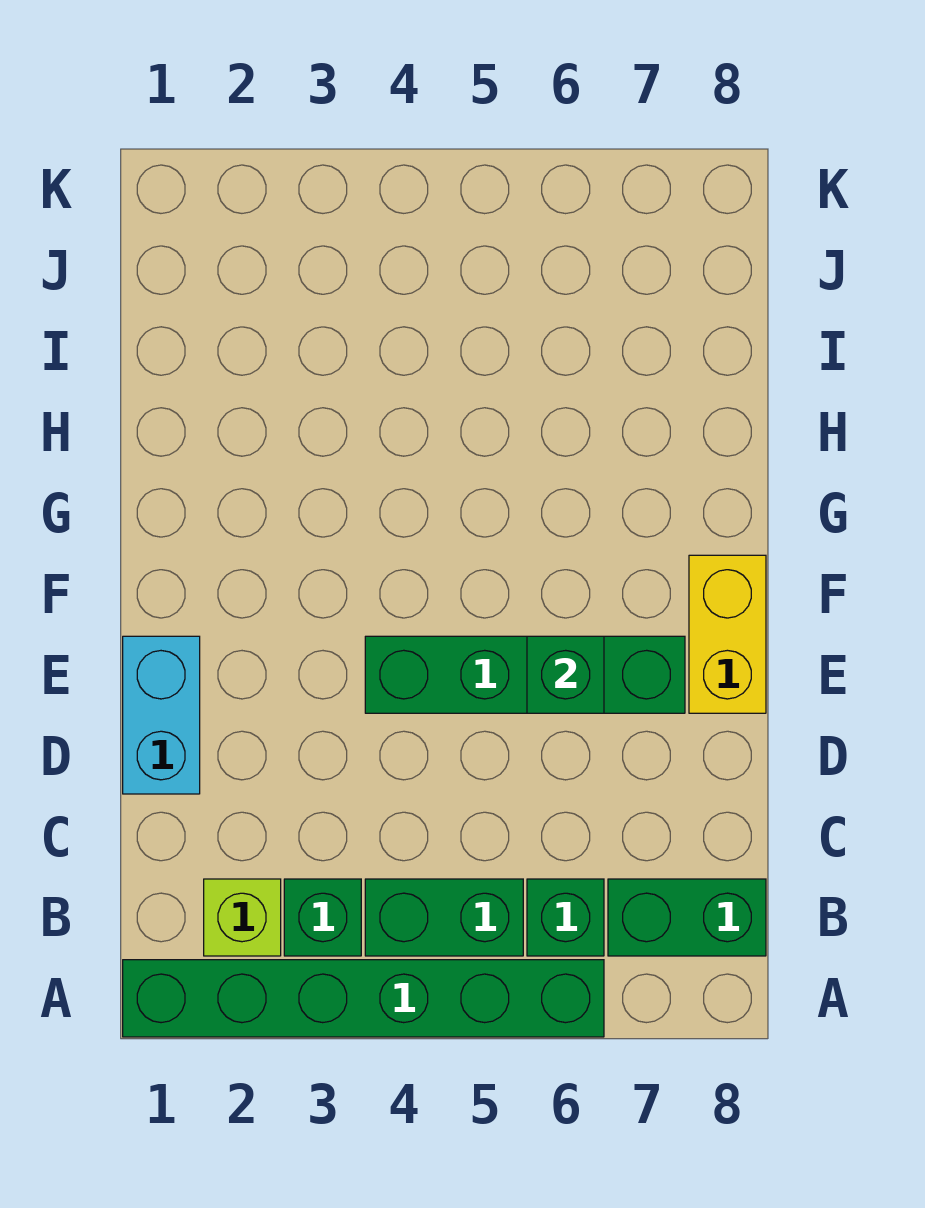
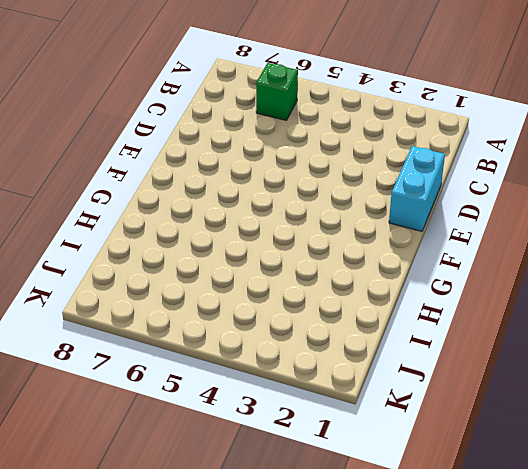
none -> green brick A1:A6 level 1
none -> lime brick B2 level 1

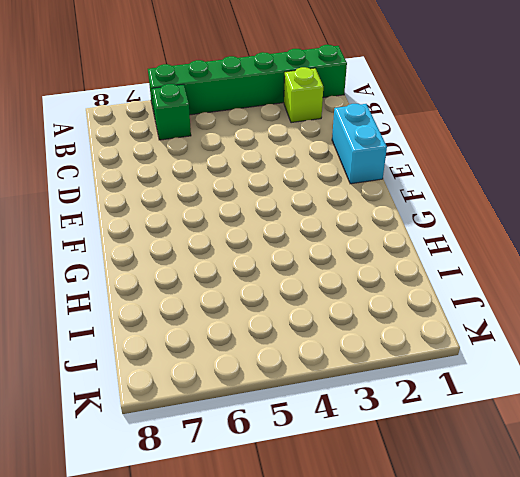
none -> green brick B3 level 1
none -> green brick B4:B5 level 1

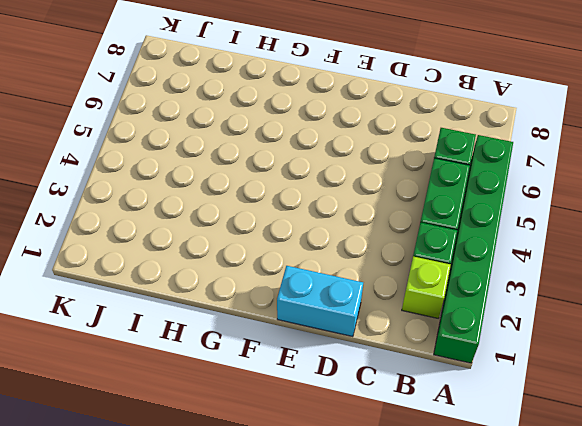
none -> green brick B7:B8 level 1
none -> green brick E4:E7 level 1

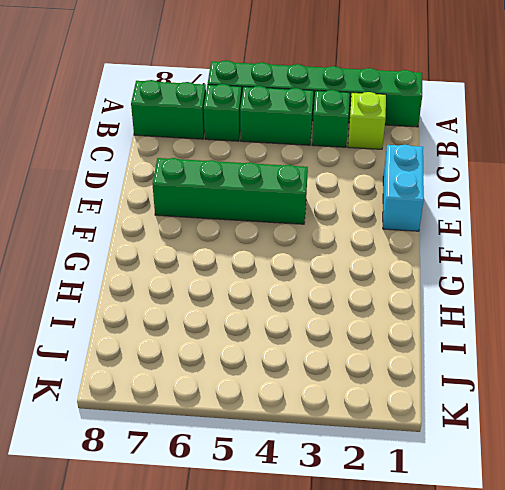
none -> yellow brick E8:F8 level 1
none -> green brick E6 level 2

